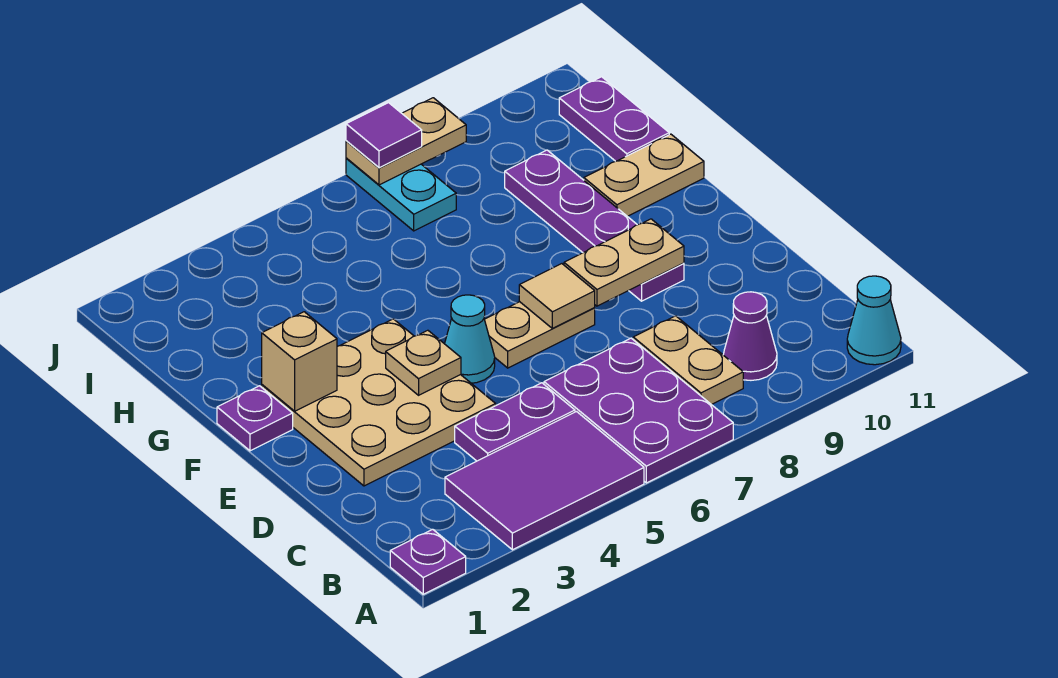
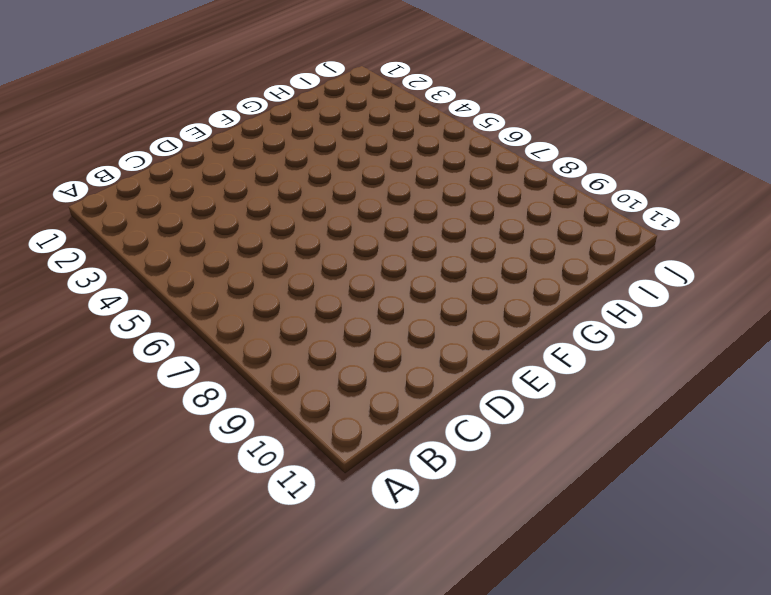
none -> purple plate A1 level 1
none -> purple tile A3:B5 level 1
none -> purple plate A6:C7 level 1

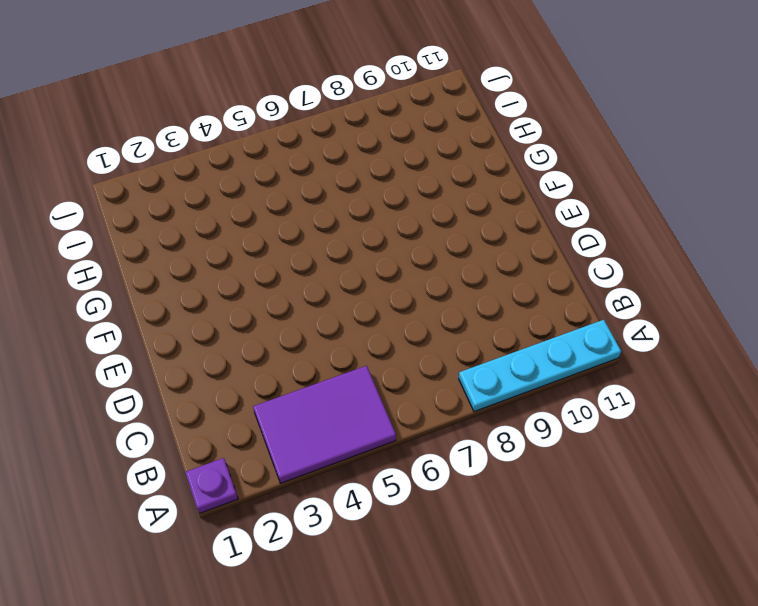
cyan plate A8:A11 level 1 -> cyan cone A11 level 1
none -> purple plate A6:C7 level 1
none -> tan plate B8:C8 level 1
none -> purple cone B9 level 1

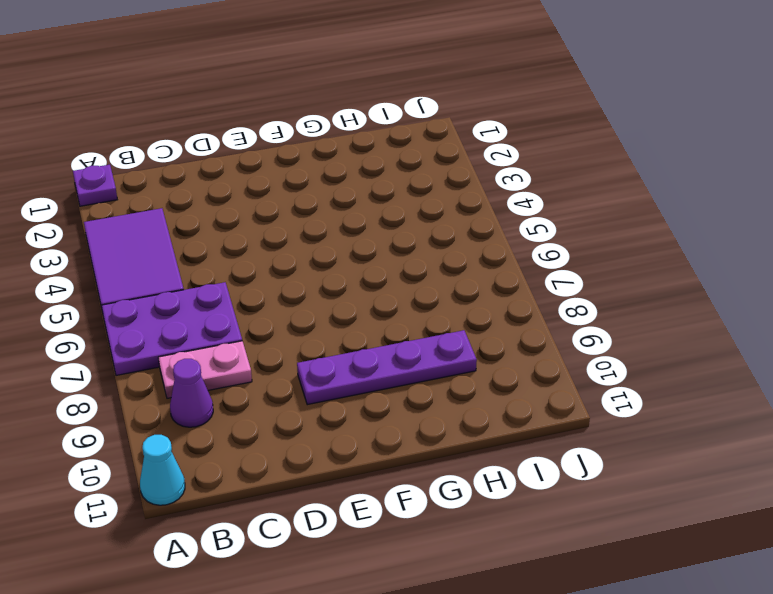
pink plate B8:C8 level 1 -> tan plate B8:C8 level 1
none -> purple plate C4:C5 level 1
none -> tan plate D2:F4 level 1
none -> cyan cone E5 level 1

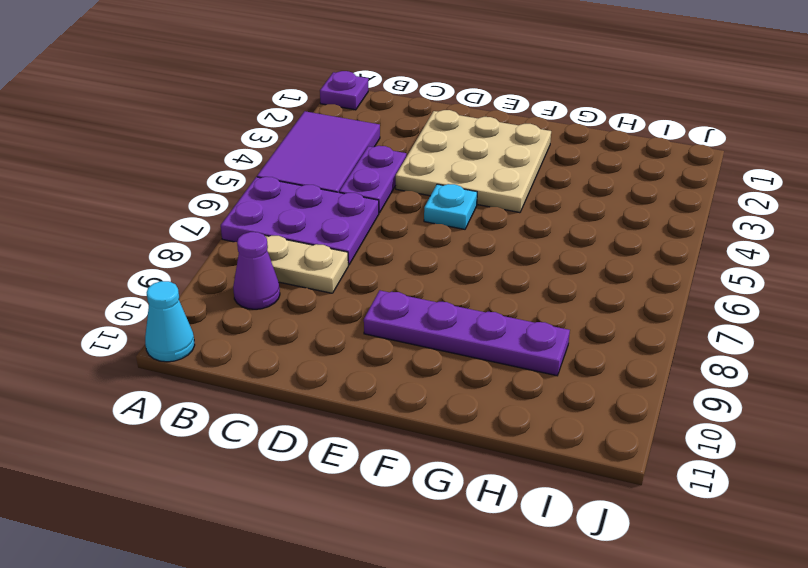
cyan plate E5 level 1 -> cyan cone E5 level 1
none -> tan plate E6:E7 level 1
none -> purple plate F1 level 1
none -> tan plate G10:G11 level 1

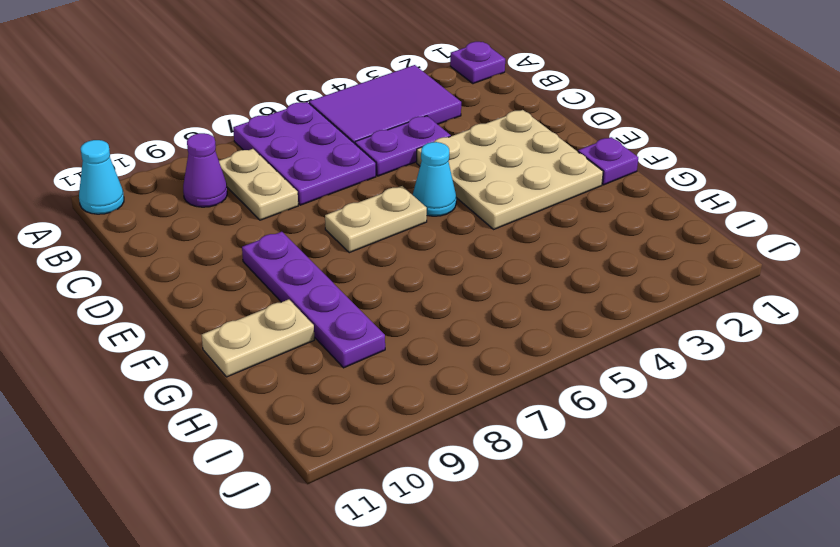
none -> purple plate H11:I11 level 1
none -> cyan plate I7:J7 level 1
none -> tan plate E4 level 2

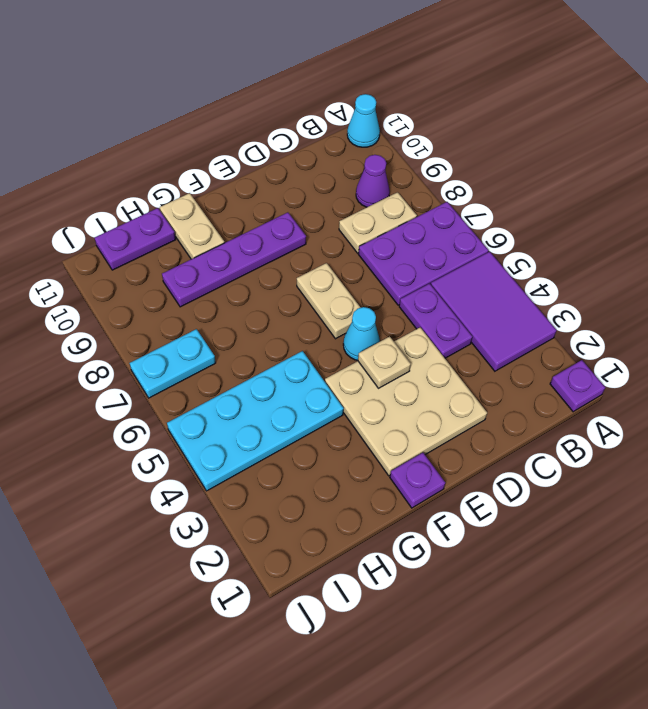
cyan plate G4:J5 level 1 -> none
none -> tan tile E7 level 2
none -> tan plate E8:E9 level 2
none -> tan brick F2 level 2

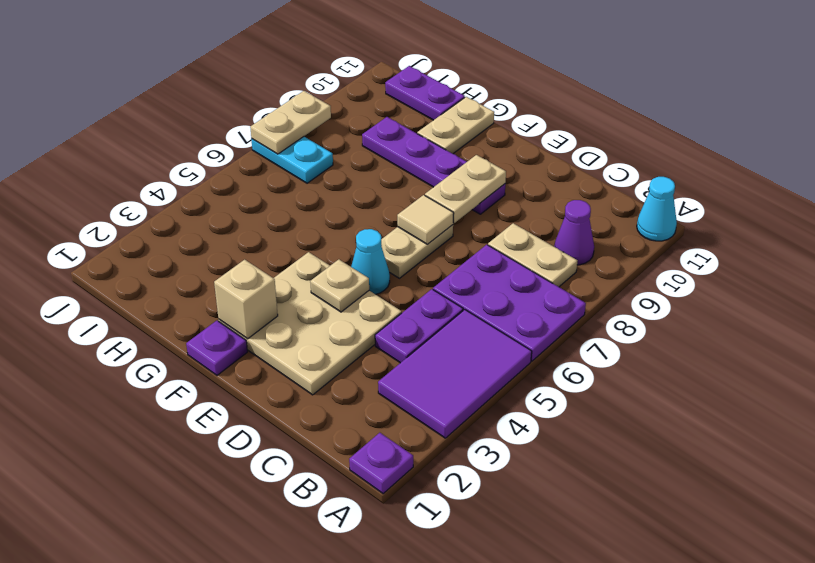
none -> purple tile J7 level 3

